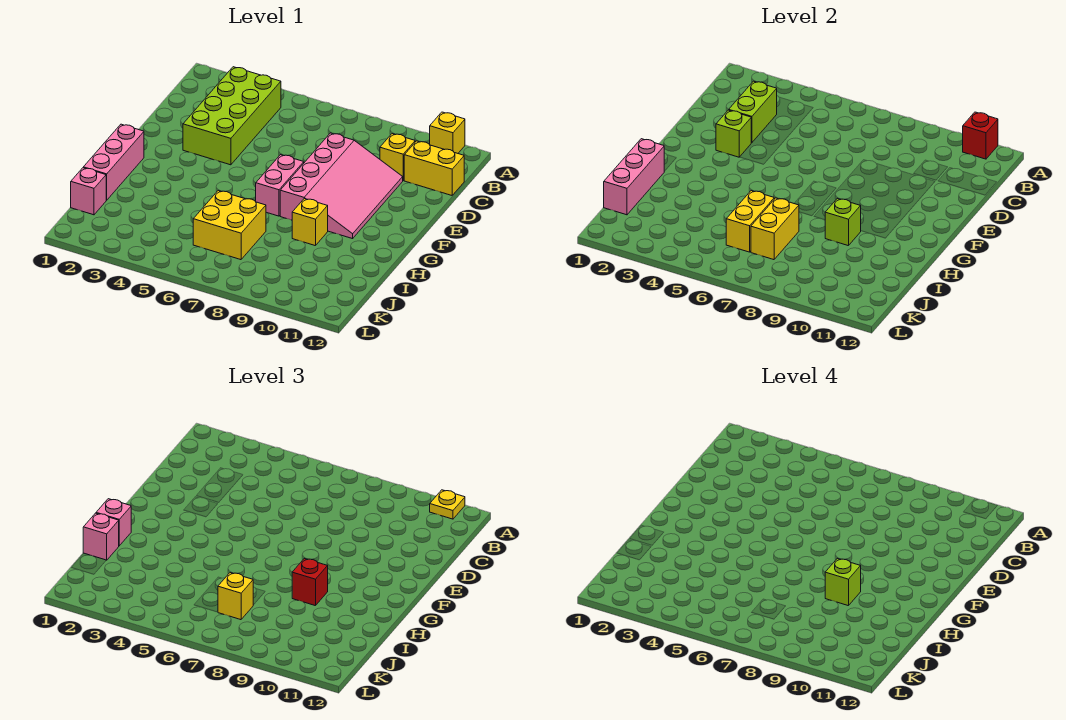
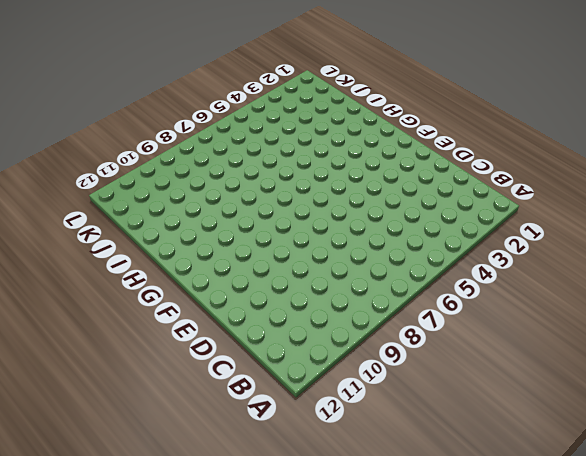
none -> yellow brick A11 level 1
none -> lime brick B3:E4 level 1
none -> yellow brick C10 level 1

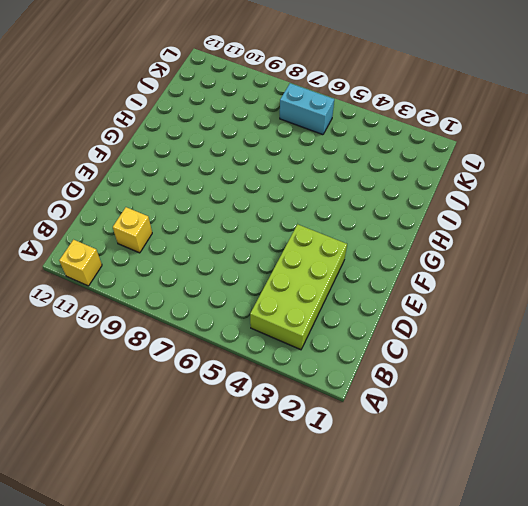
cyan brick K6:K7 level 1 -> none
none -> yellow brick C11:C12 level 1
none -> pink slope D8:G10 level 1 top 8
none -> pink brick F7:G7 level 1

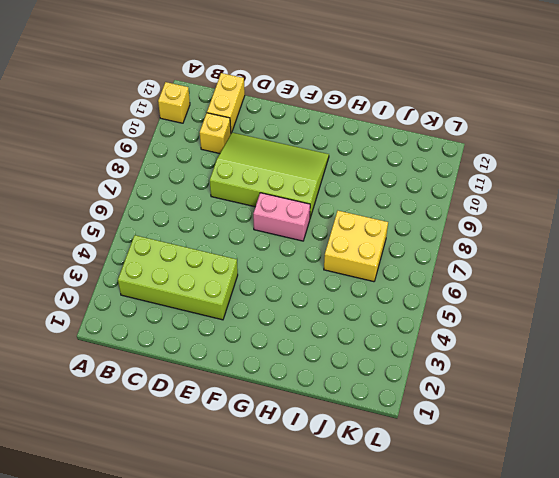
lime slope D8:G10 level 1 top 8 -> pink slope D8:G10 level 1 top 8
none -> pink brick G1:I1 level 1
none -> yellow brick H9 level 1
none -> pink brick J1 level 1

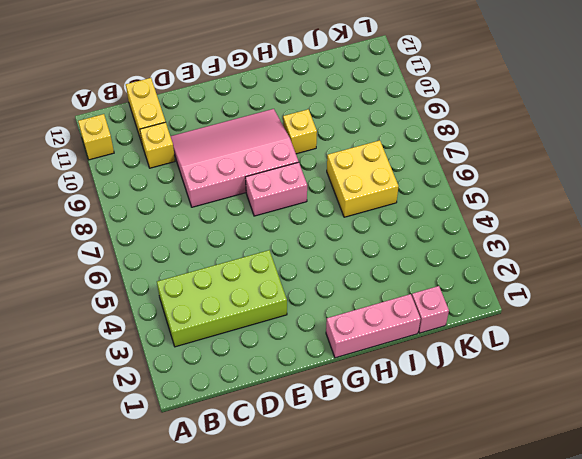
none -> red brick A11 level 2
none -> lime brick C3:D3 level 2
none -> lime brick E3 level 2

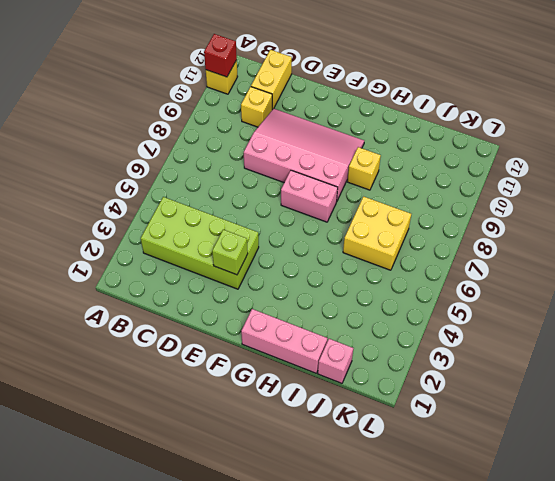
none -> lime brick C3:D3 level 2
none -> pink brick H1:J1 level 2
none -> lime brick H9 level 2

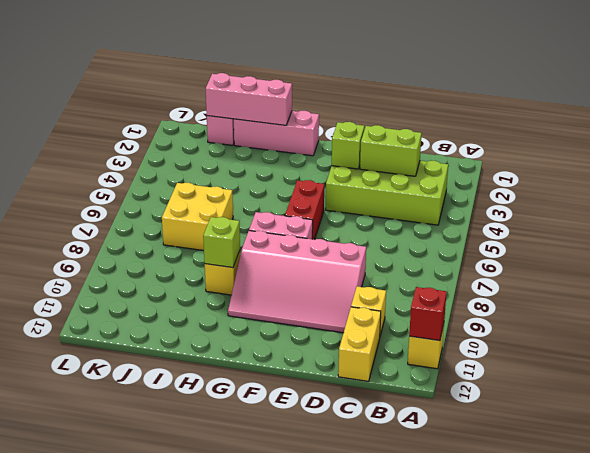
red brick F5:F6 level 1 -> none
none -> yellow brick I6:J6 level 2
none -> yellow brick I7:J7 level 2
none -> yellow plate A11 level 3

